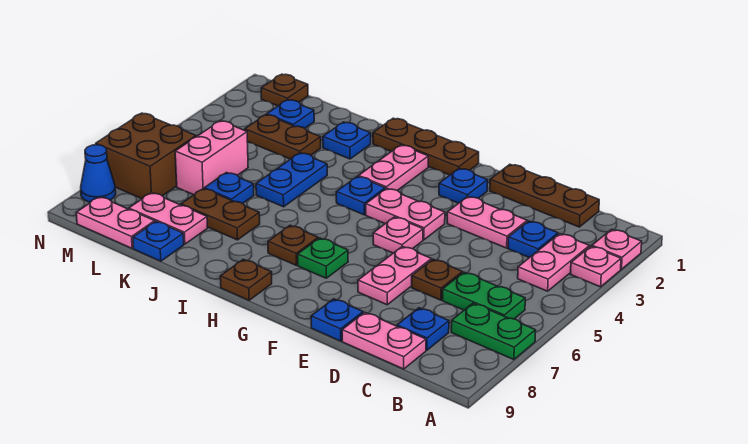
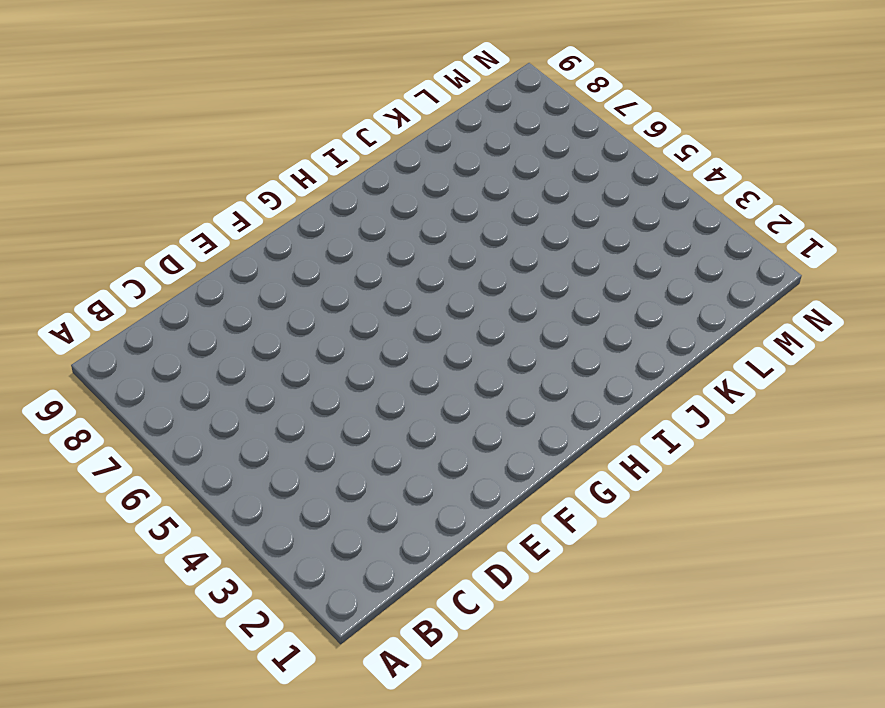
none -> pink plate A2 level 1
none -> pink plate A3 level 1
none -> green plate A7:B7 level 1
none -> pink plate B3:B4 level 1

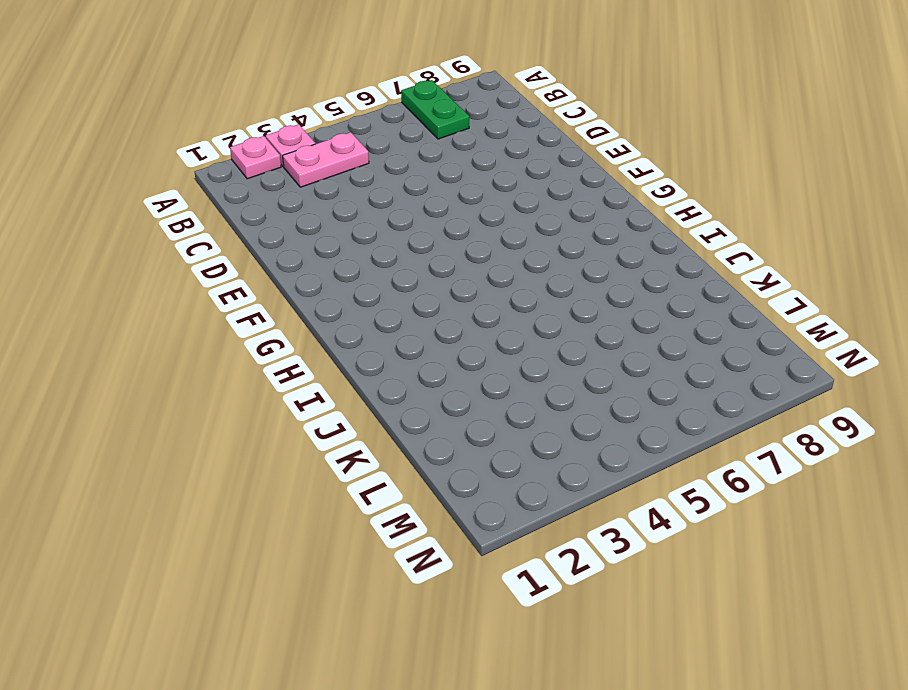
none -> green plate B6:C6 level 1
none -> brown plate C1:E1 level 1
none -> blue plate C3 level 1
none -> blue plate C8 level 1

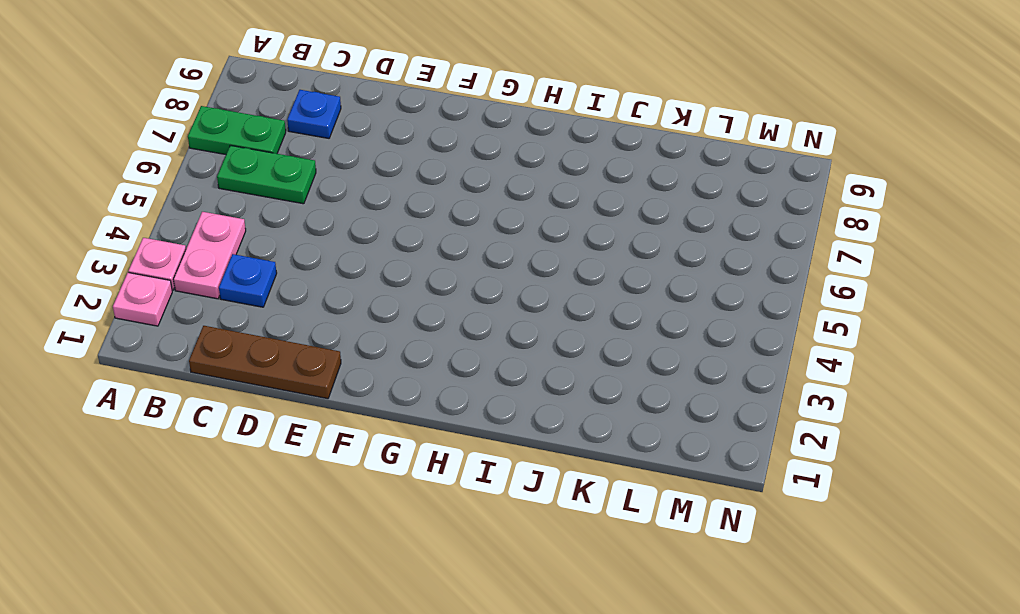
none -> pink plate C9:D9 level 1
none -> pink plate D3:E3 level 1
none -> brown plate D6 level 1
none -> pink plate E6:E7 level 1

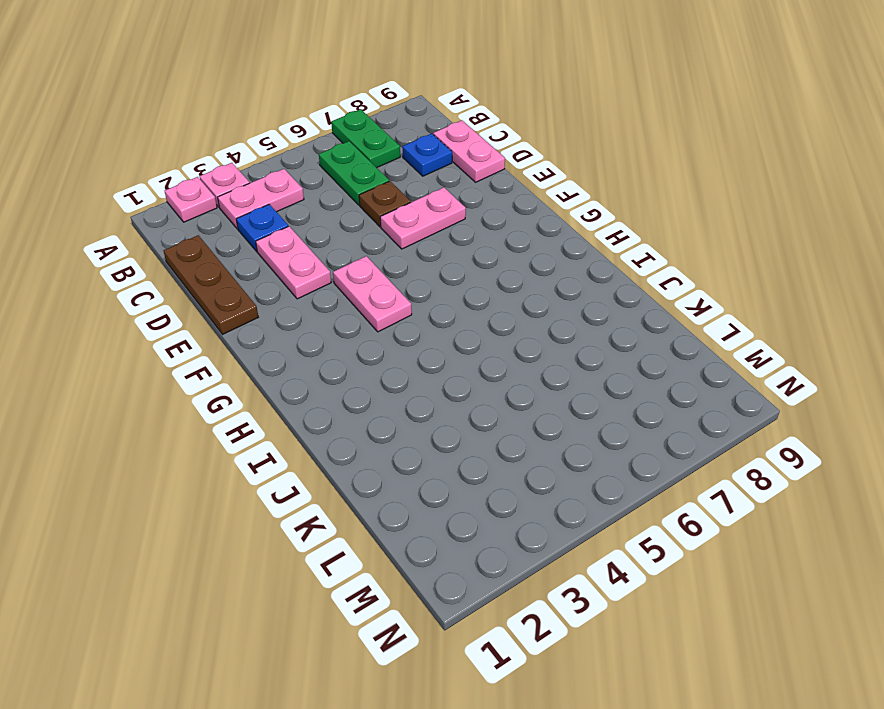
none -> blue plate E9 level 1
none -> blue plate F2 level 1
none -> pink plate F5 level 1
none -> brown plate G1:I1 level 1

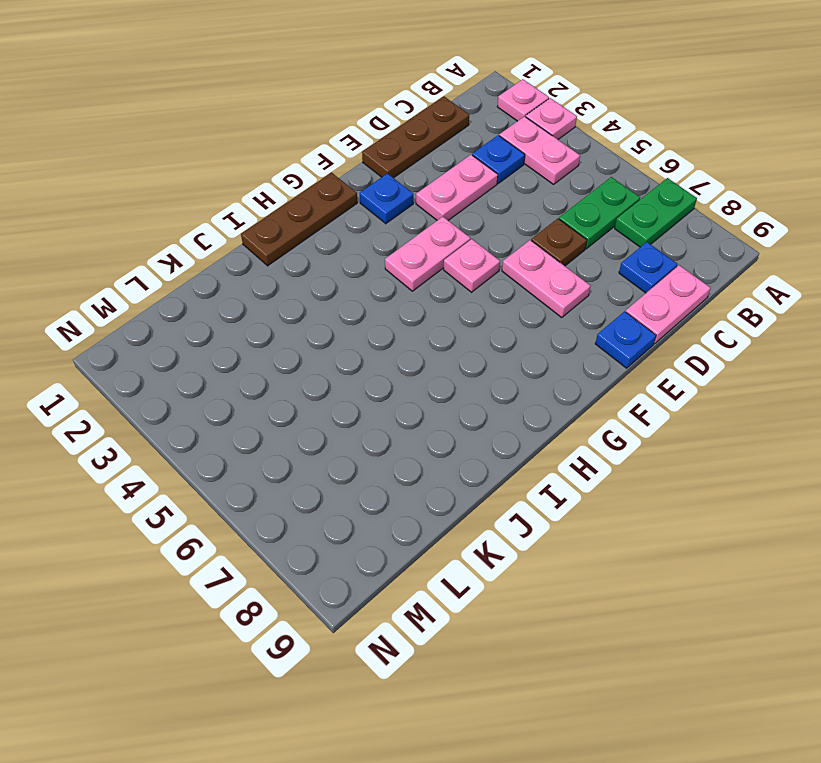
none -> green plate G7 level 1
none -> pink plate H2:H3 level 1
none -> blue plate H4 level 1
none -> brown plate H7 level 1

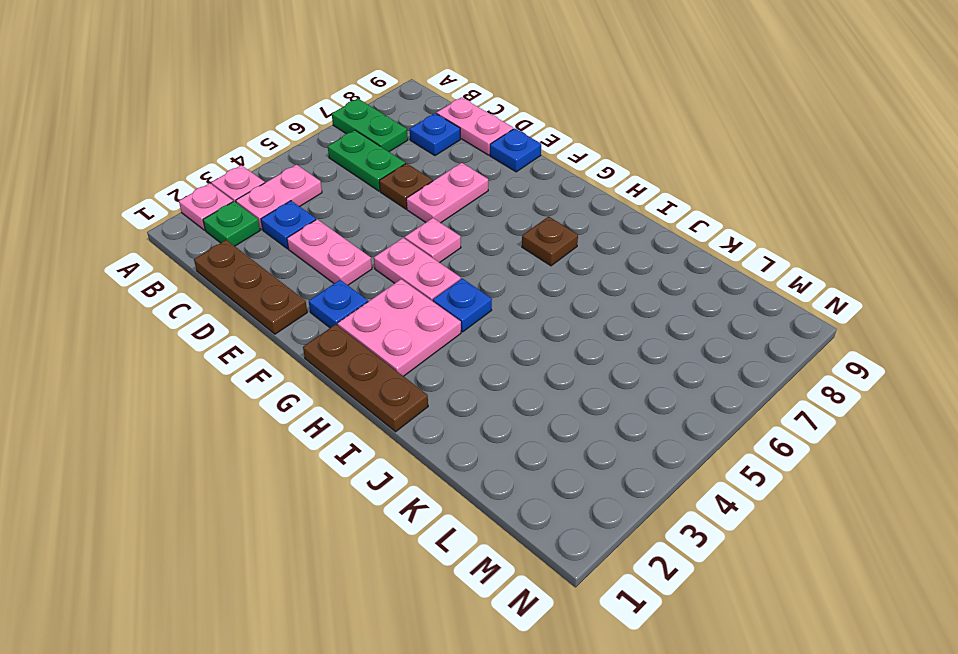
green plate B2 level 1 -> green plate G7 level 1
pink plate G2:H3 level 1 -> pink plate H2:H3 level 1
none -> brown plate H9 level 1
none -> blue plate J2 level 1
none -> blue plate J4:J5 level 1
none -> brown plate J7:K7 level 1

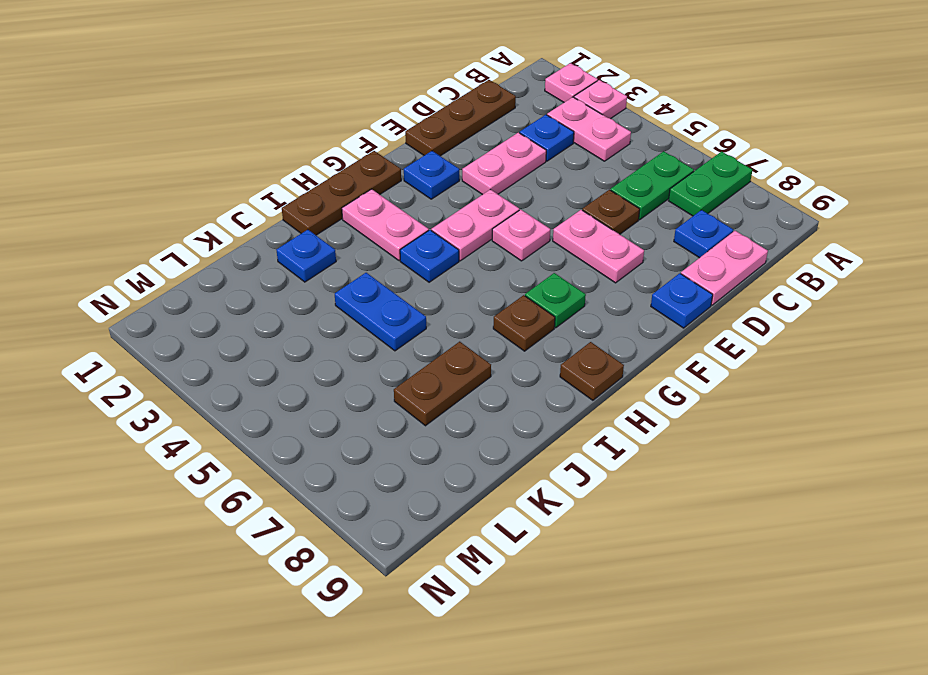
none -> brown plate K3:L3 level 1
none -> blue plate K6 level 1
none -> pink plate K8:L8 level 1
none -> blue plate K9 level 1

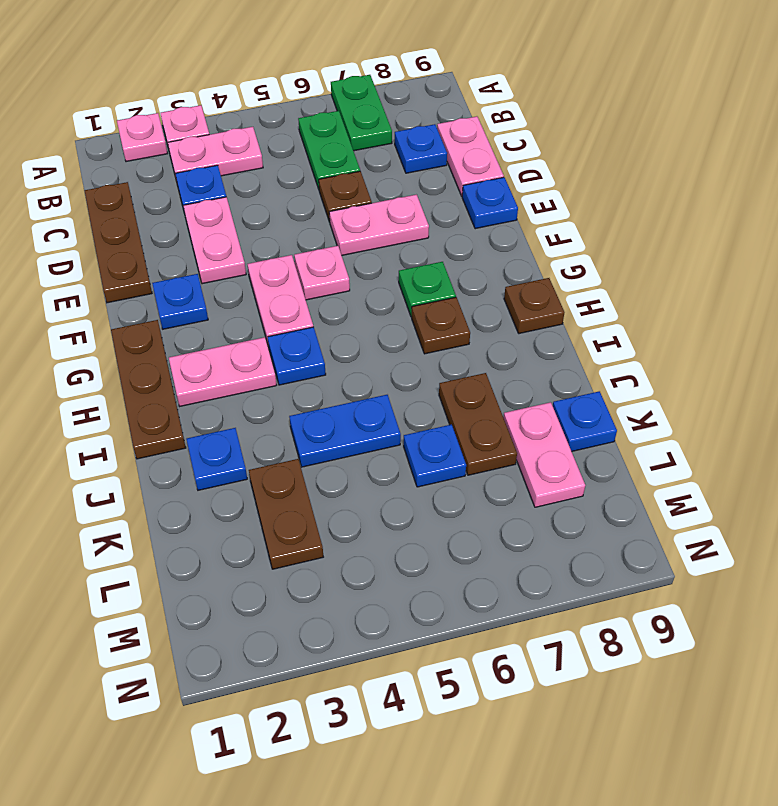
none -> blue plate L2 level 1
none -> pink brick L5:L6 level 1
none -> pink plate L9:M9 level 1
none -> brown plate M1 level 1

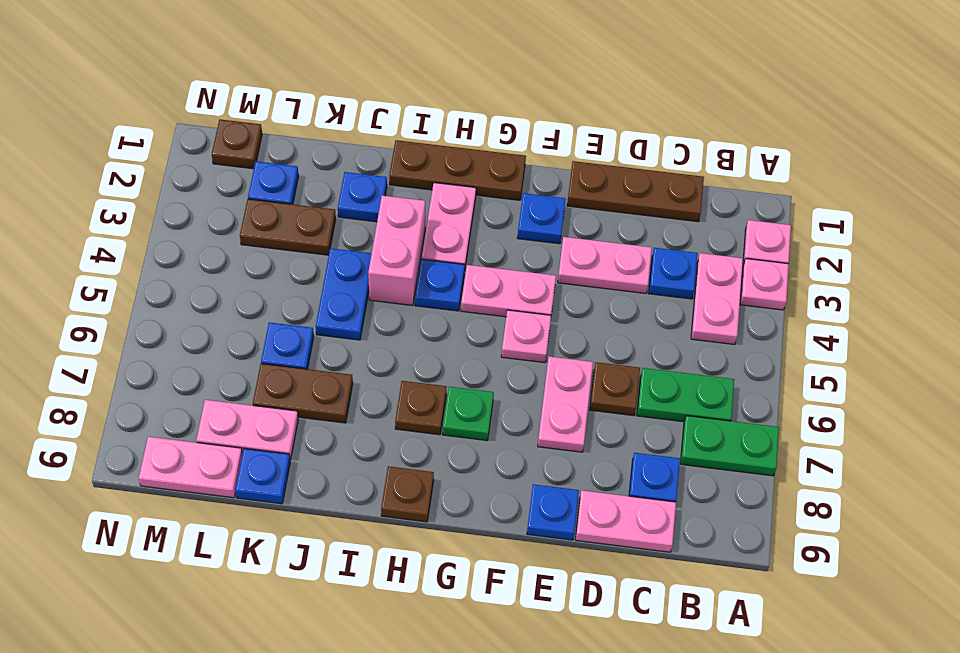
pink brick I3:I4 level 1 -> pink brick L5:L6 level 1
none -> brown brick M6:N7 level 1
none -> blue cone N8 level 1

